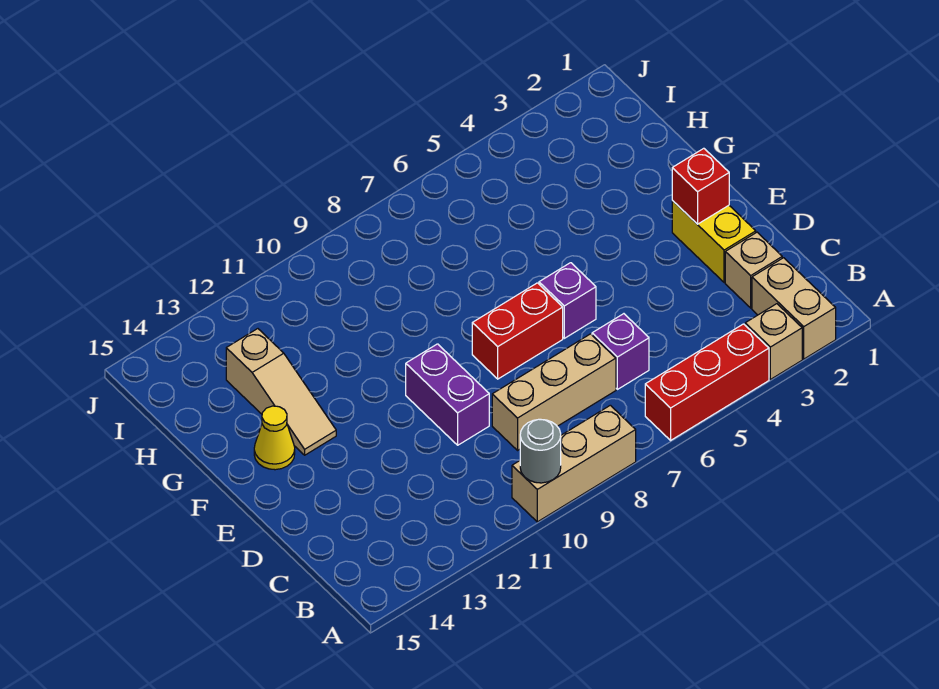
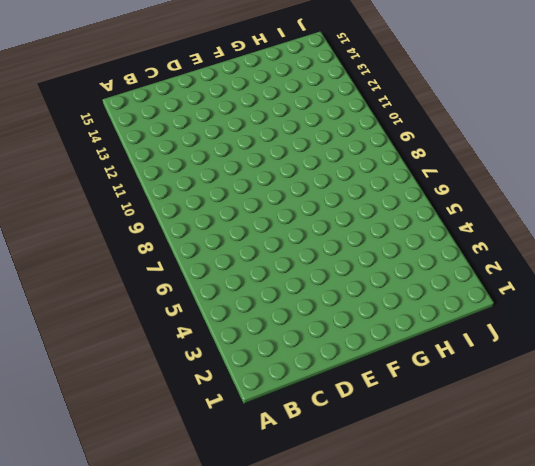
none -> tan brick A2:B2 level 1
none -> tan brick A3 level 1
none -> red brick A4:A6 level 1

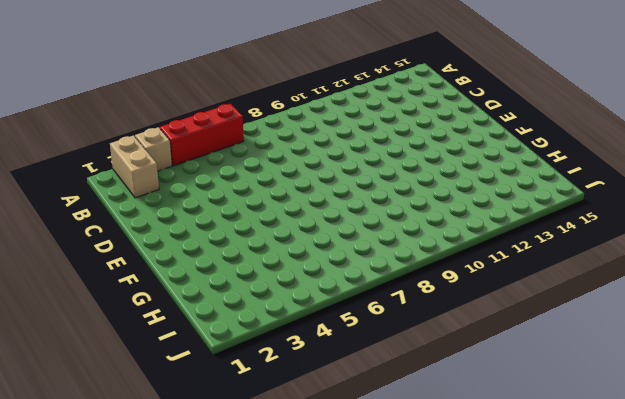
none -> tan brick A8:A10 level 1
none -> tan brick C2 level 1
none -> purple brick C6 level 1

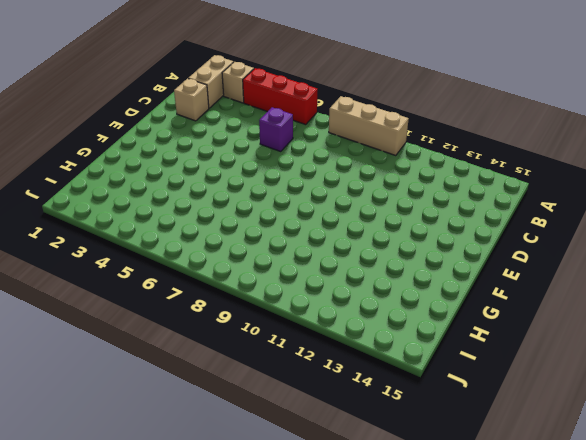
none -> tan brick C7:C9 level 1
none -> yellow brick D2:E2 level 1
none -> purple brick D10:E10 level 1

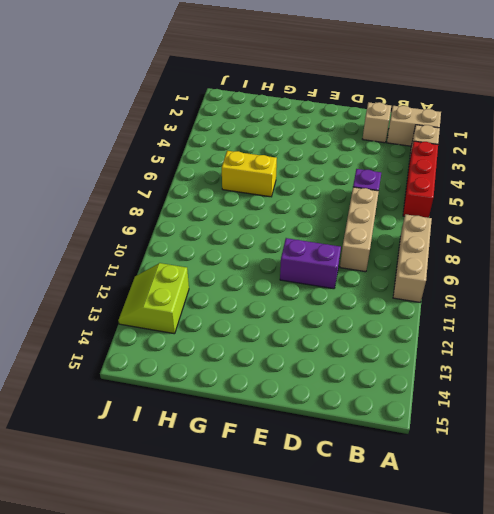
yellow brick G6:H6 level 1 -> yellow brick D2:E2 level 1
lime slope I12:J13 level 1 top I -> none
none -> purple brick E6 level 1
none -> red brick E7:E8 level 1
none -> tan slope F13:H13 level 1 top H

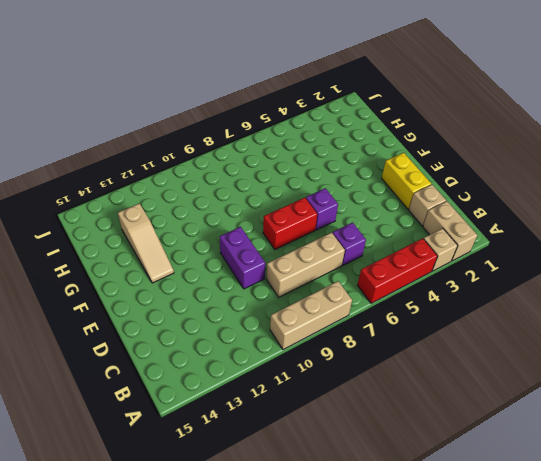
none -> yellow cone F14 level 1
none -> grey round brick A10 level 2
none -> red brick E2 level 2

